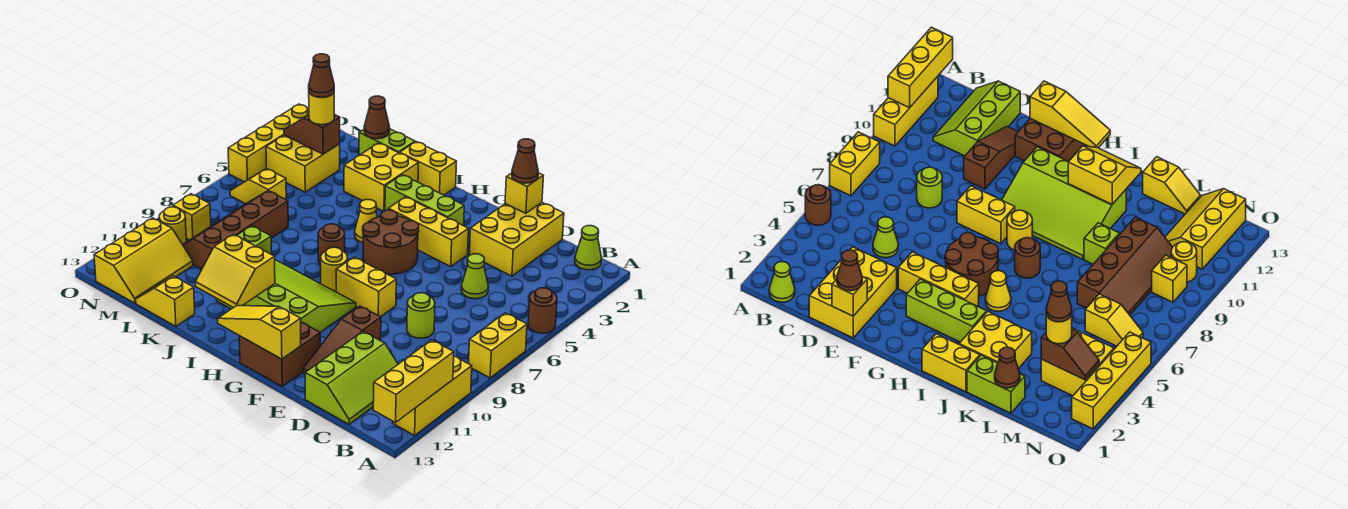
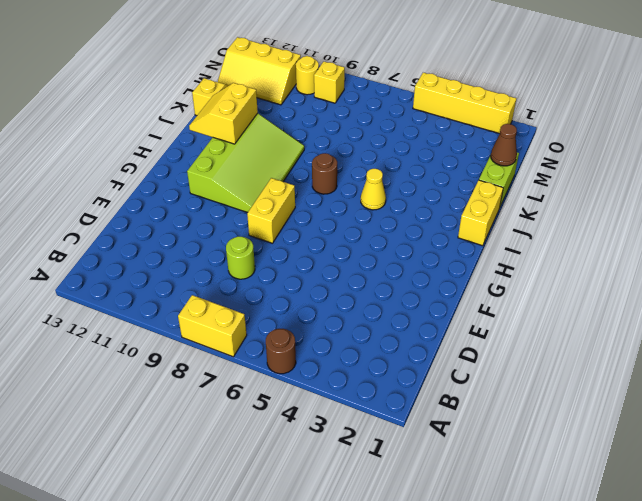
none -> yellow brick A10:A12 level 1
none -> lime cone B1 level 1
none -> lime slope C11:D13 level 1 top D
none -> yellow brick D1:E3 level 1

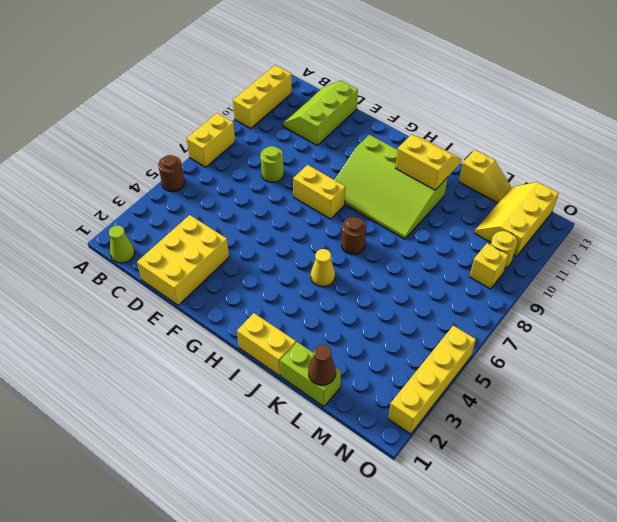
none -> lime cone D5 level 1
none -> brown slope E10:E12 level 1 top 10
none -> yellow brick F4:H4 level 1
none -> brown brick F12:G13 level 1

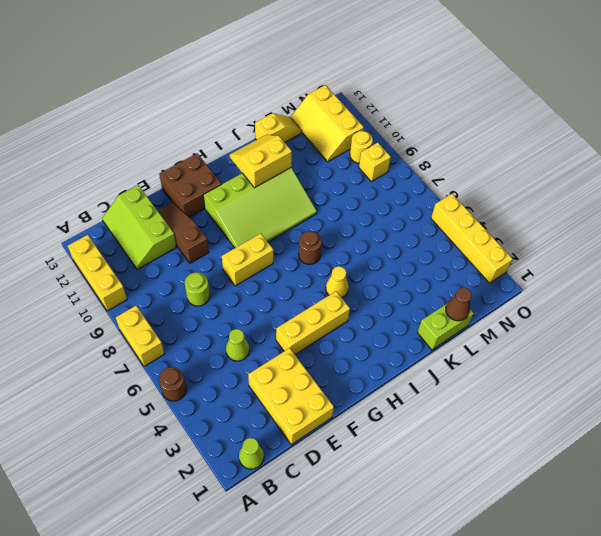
none -> lime brick G3:I3 level 1
none -> brown round brick G5:H6 level 1
none -> yellow round brick H8 level 1
none -> yellow brick I1:J1 level 1

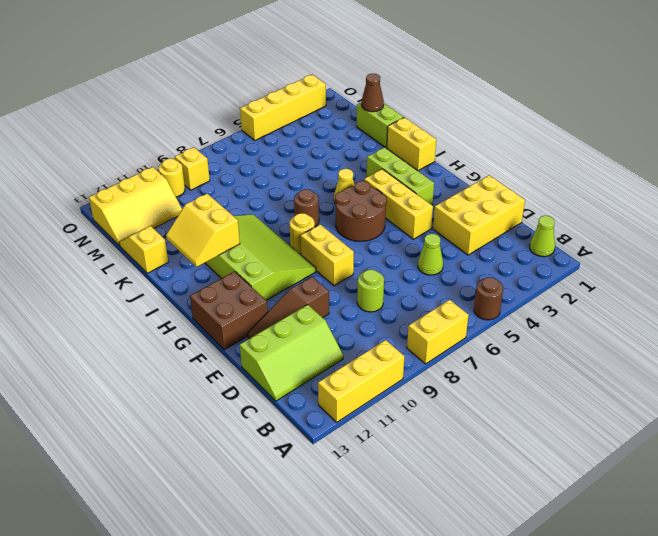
none -> yellow brick J2:K3 level 1
none -> lime brick K9 level 1
none -> brown slope L7:M10 level 1 top L
none -> yellow brick M3:N4 level 1

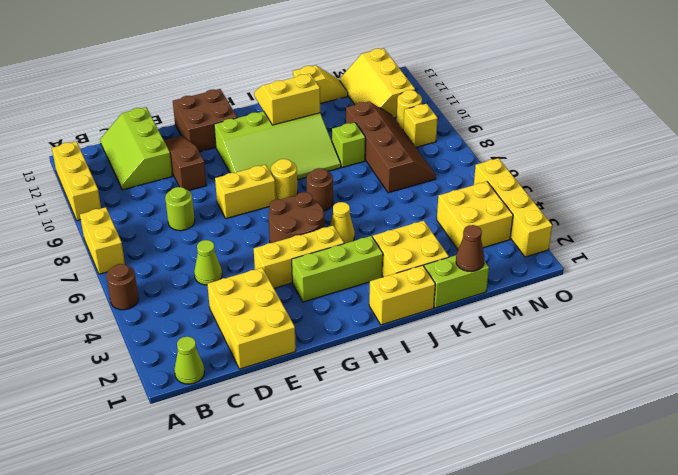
none -> yellow slope M6:N6 level 1 top M
none -> yellow brick A11:A13 level 2
none -> yellow brick E1 level 2
none -> yellow slope F13:H13 level 2 top F

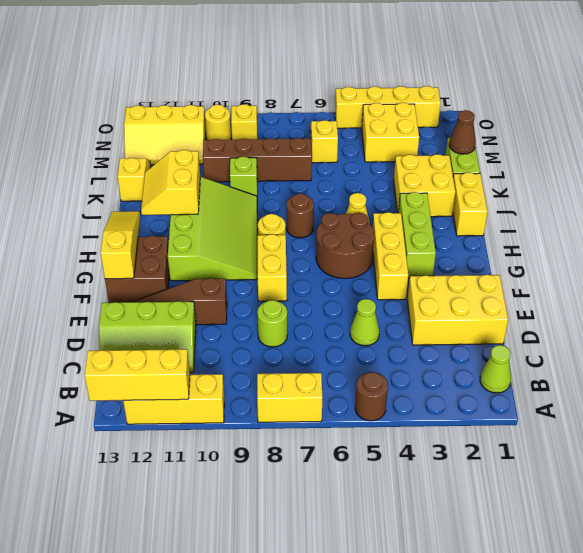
none -> yellow brick E1 level 2
none -> brown slope M3:N3 level 2 top M
none -> brown cone E1 level 3
none -> yellow round brick M3 level 3

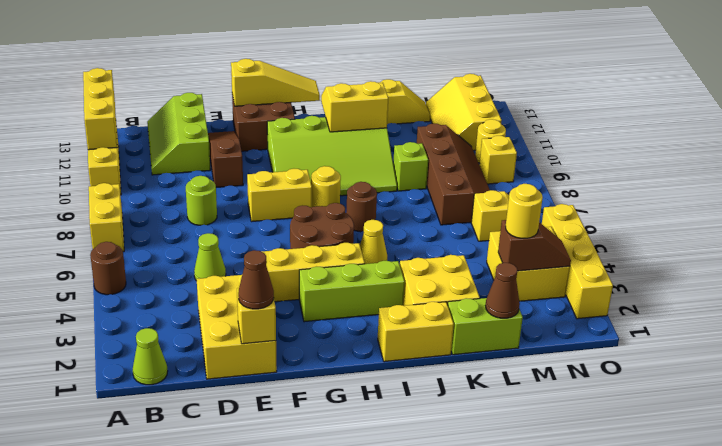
none -> brown cone M3 level 4

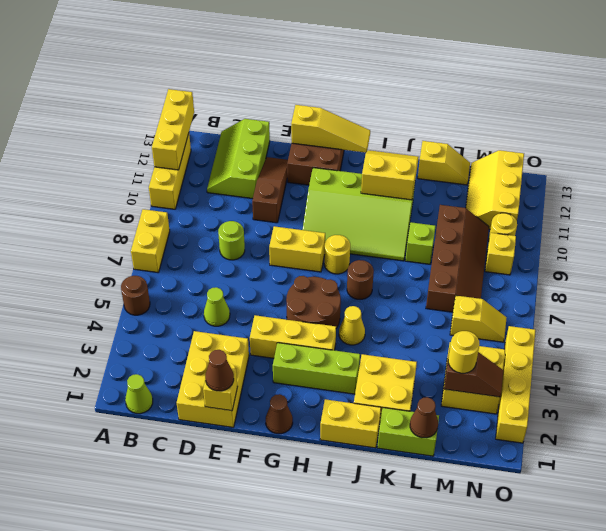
brown cone G1 level 1 -> brown cone M3 level 4

